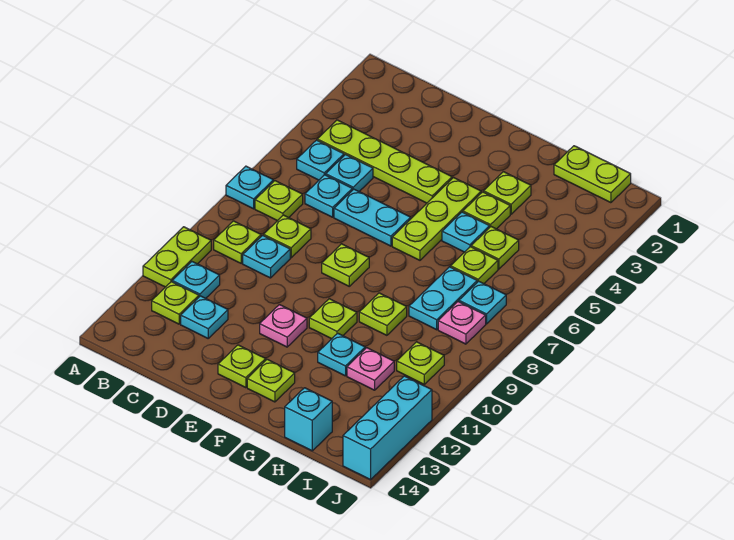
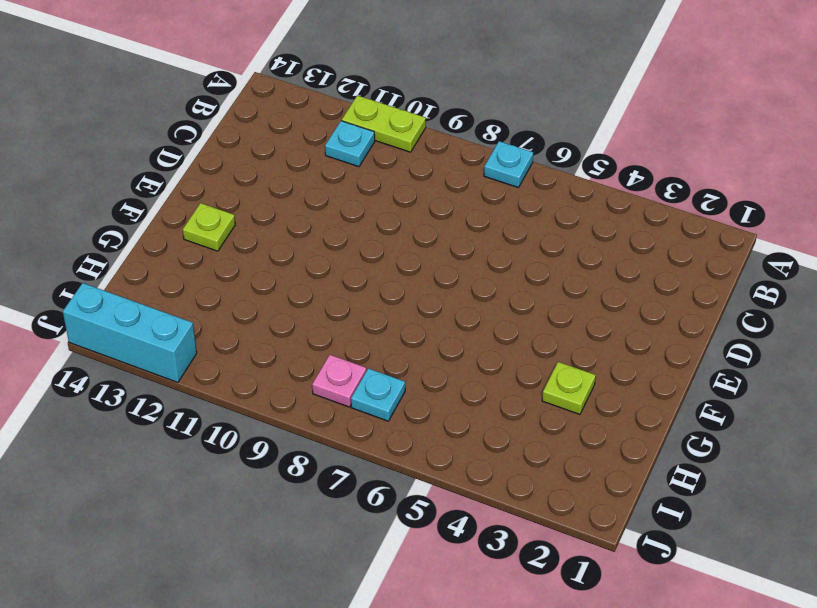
none -> lime plate B4:E4 level 1
none -> cyan plate B5 level 1
none -> lime plate B7 level 1
none -> lime plate B9 level 1

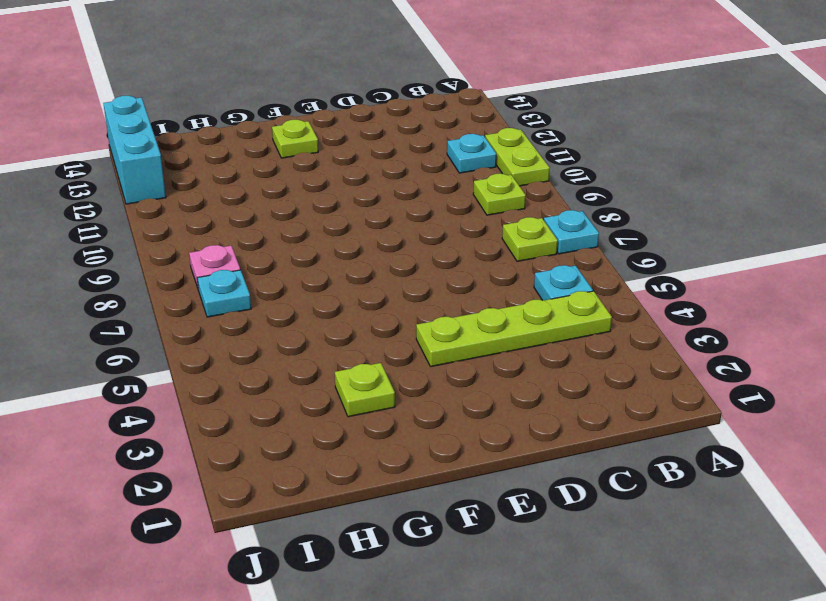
none -> lime plate B12 level 1
none -> cyan plate C5 level 1
none -> cyan plate C6 level 1
none -> lime plate C8 level 1

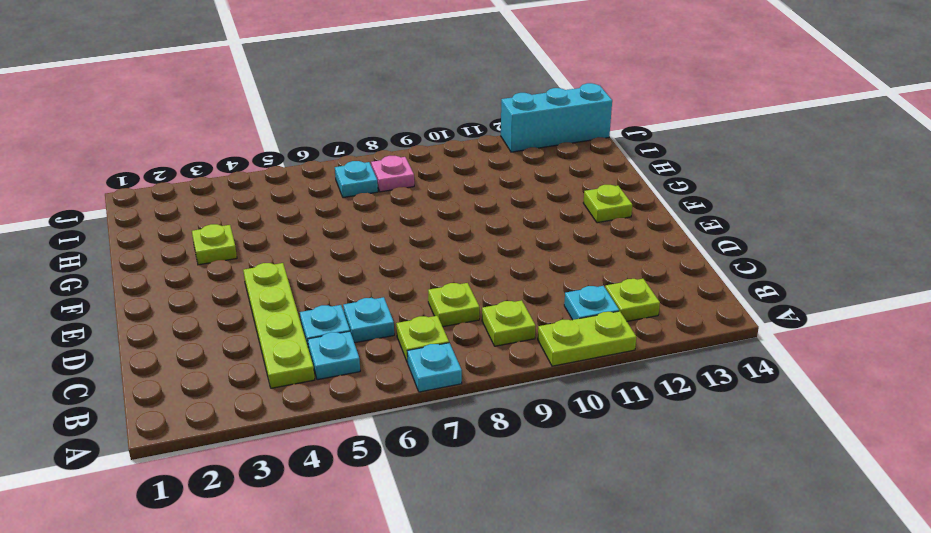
none -> cyan plate C9 level 1
none -> cyan plate C12 level 1
none -> cyan plate D6:E6 level 1
none -> lime plate E8 level 1

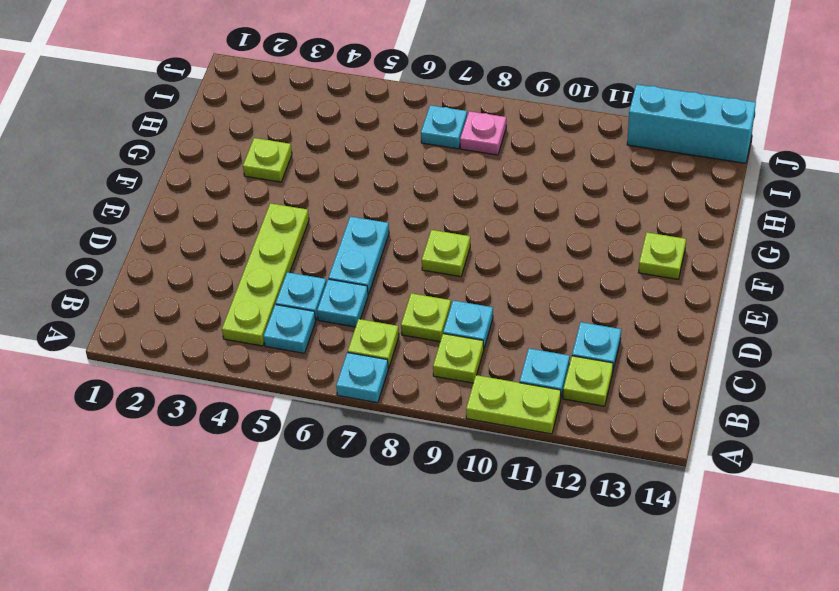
none -> pink plate E11 level 1
none -> lime plate E13 level 1
none -> lime plate F4:F6 level 1
none -> lime plate F10 level 1

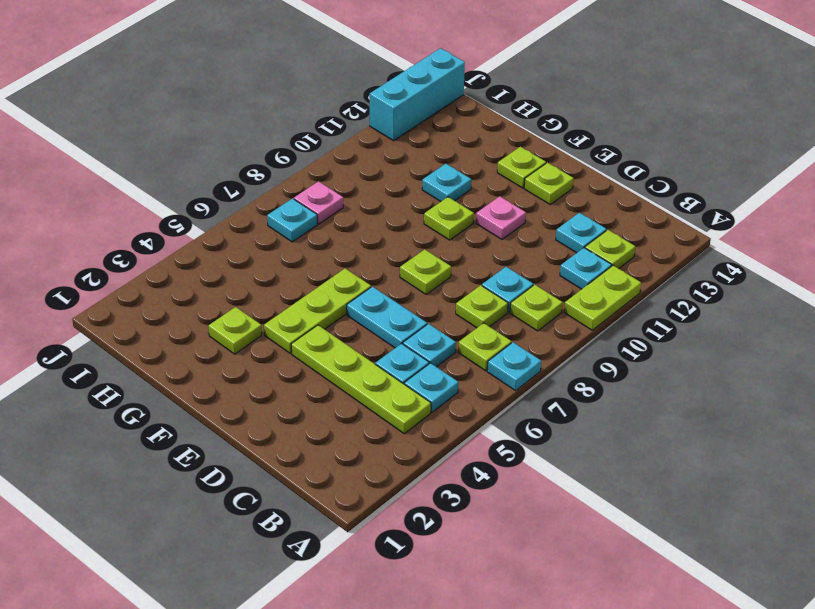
none -> lime plate G4 level 1
none -> cyan plate G5 level 1
none -> lime plate G9 level 1
none -> lime plate H1:I1 level 1

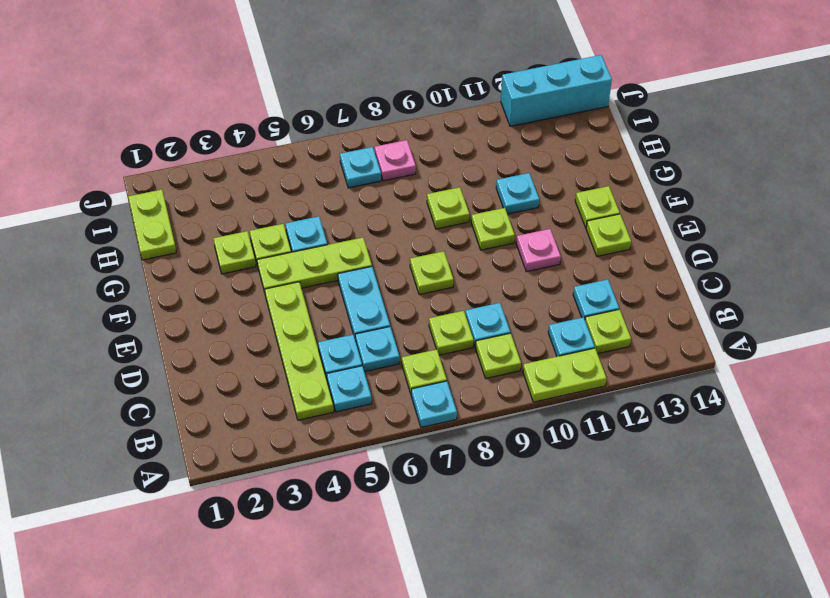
none -> lime plate H5 level 1
none -> lime plate H6 level 1
none -> cyan plate H7:H8 level 1
none -> pink plate H11 level 1

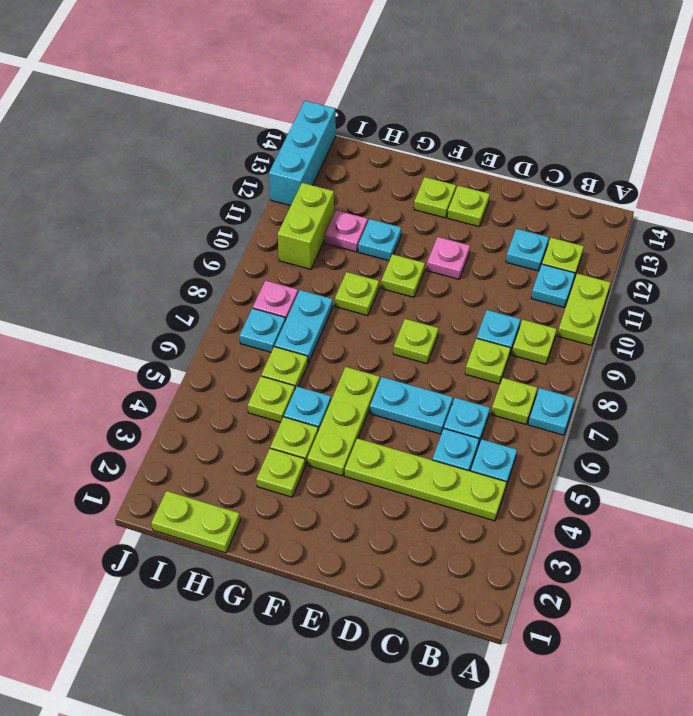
lime brick I10:I11 level 1 -> lime plate I10 level 1
none -> cyan brick H14 level 1

